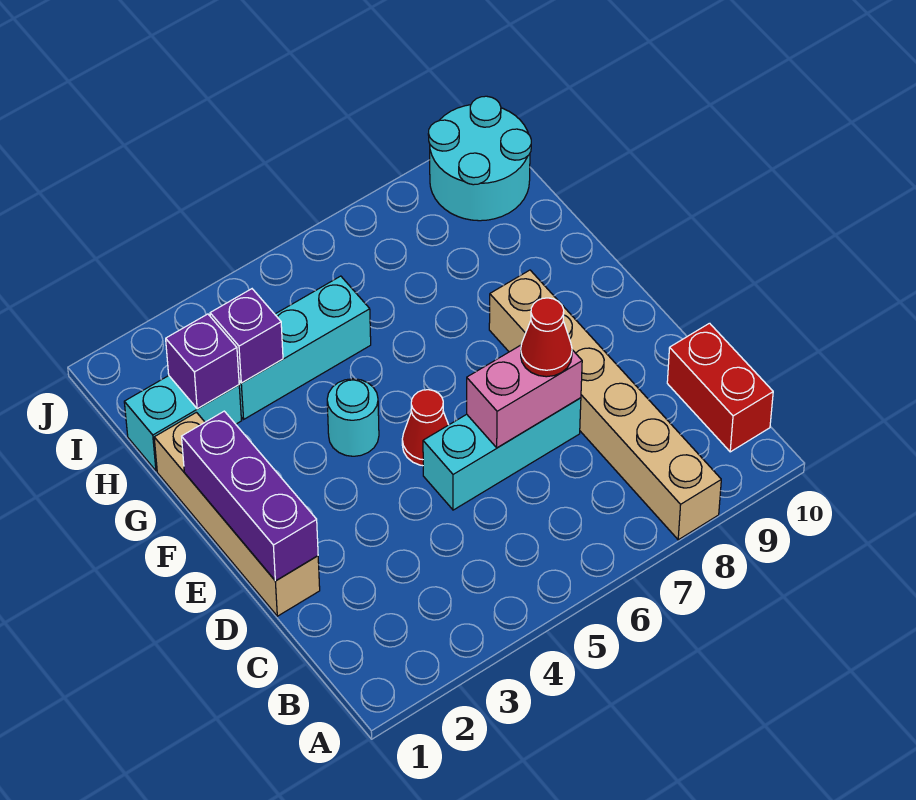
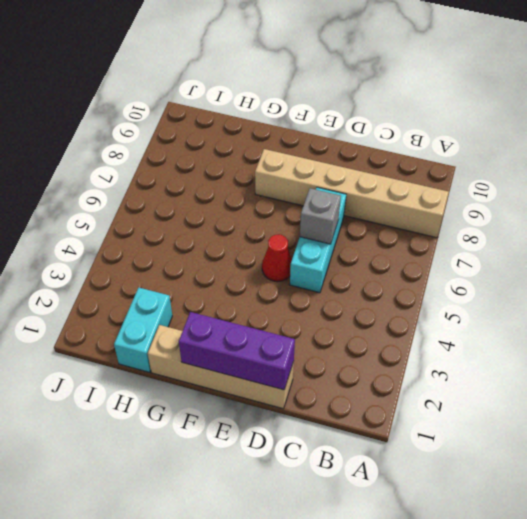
grey brick D6 level 2 -> pink brick D6:D7 level 2
none -> red brick B10:C10 level 1
none -> cyan round brick F4 level 1
none -> cyan brick H3:H5 level 1

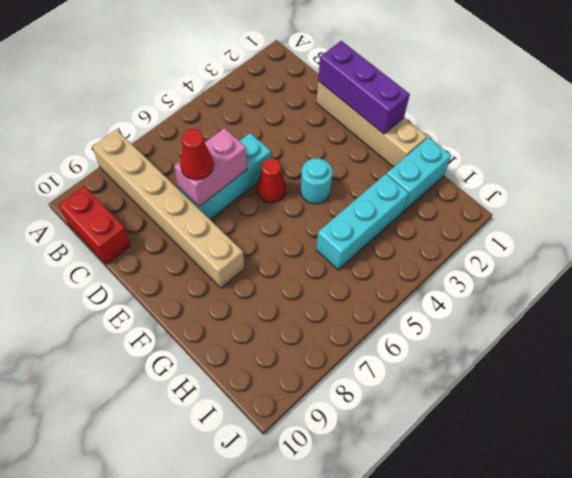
none -> cyan round brick I9:J10 level 1
none -> purple brick H2 level 2
none -> purple brick H3 level 2

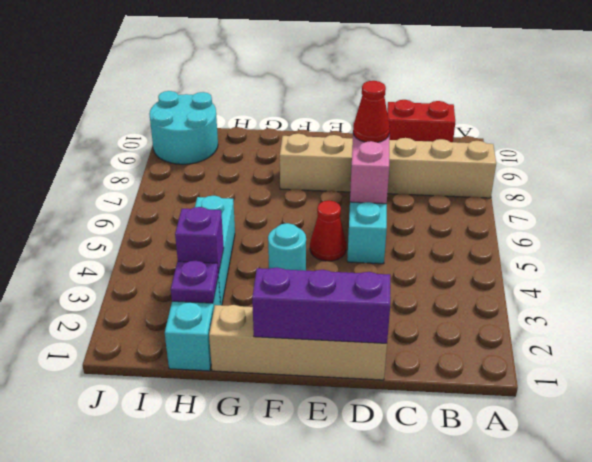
purple plate H2 level 2 -> purple brick H2 level 2

